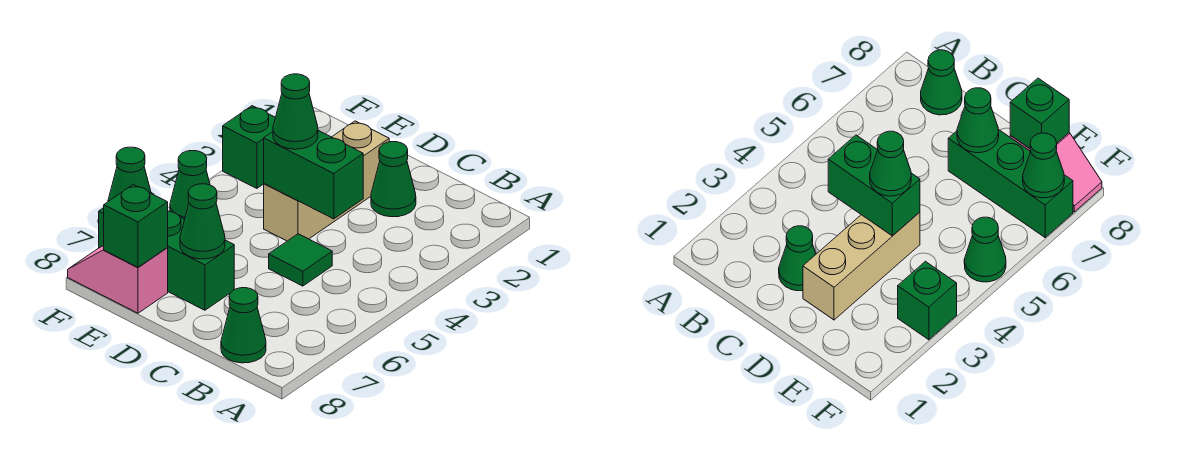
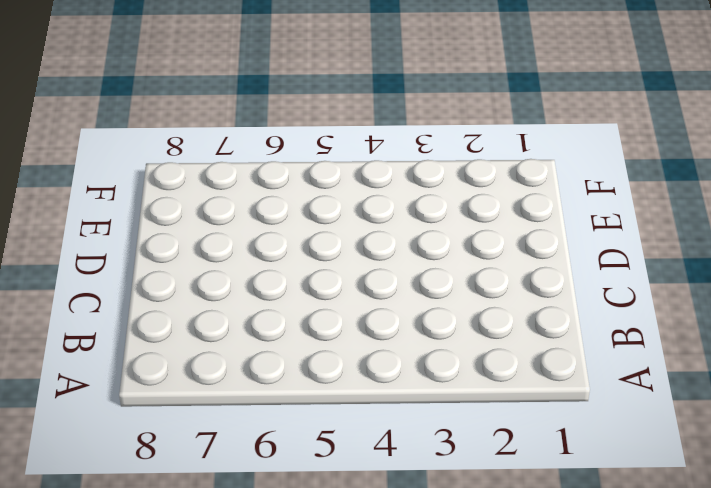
none -> green cone B8 level 1
none -> green cone C2 level 1
none -> green tile C5 level 1

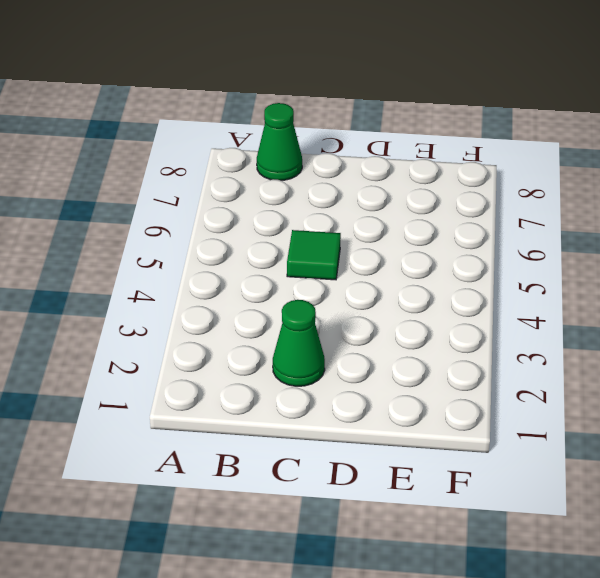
none -> tan brick D2:D4 level 1
none -> green brick D7:F7 level 1
none -> pink slope E8:F8 level 1 top E

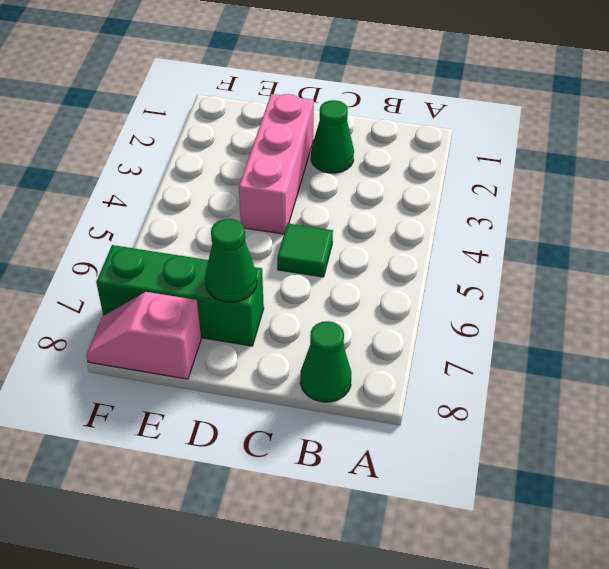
pink brick D2:D4 level 1 -> tan brick D2:D4 level 1
none -> green brick F3 level 1
none -> green cone F5 level 1
none -> green brick C4:D4 level 2

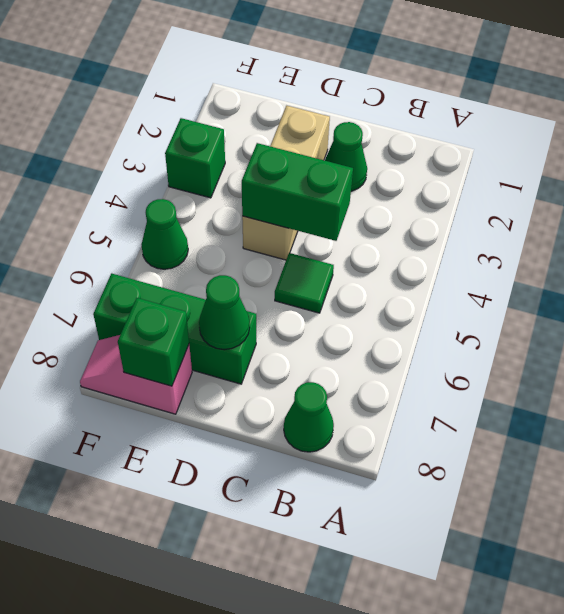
none -> green cone F7 level 2
none -> green cone D4 level 3

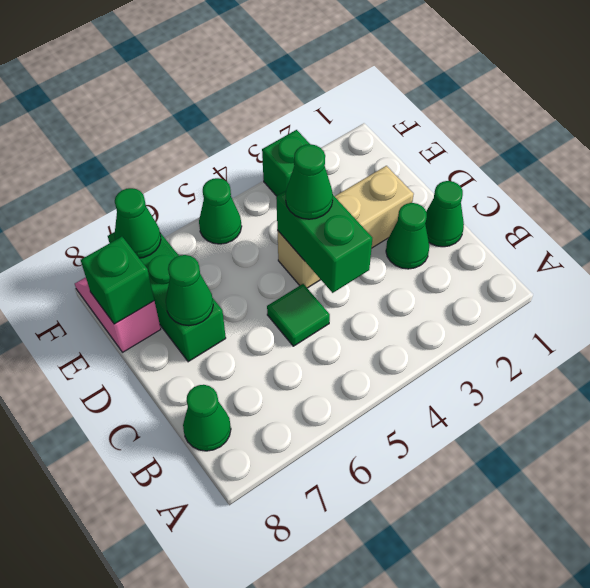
green cone C1 level 1 -> none

